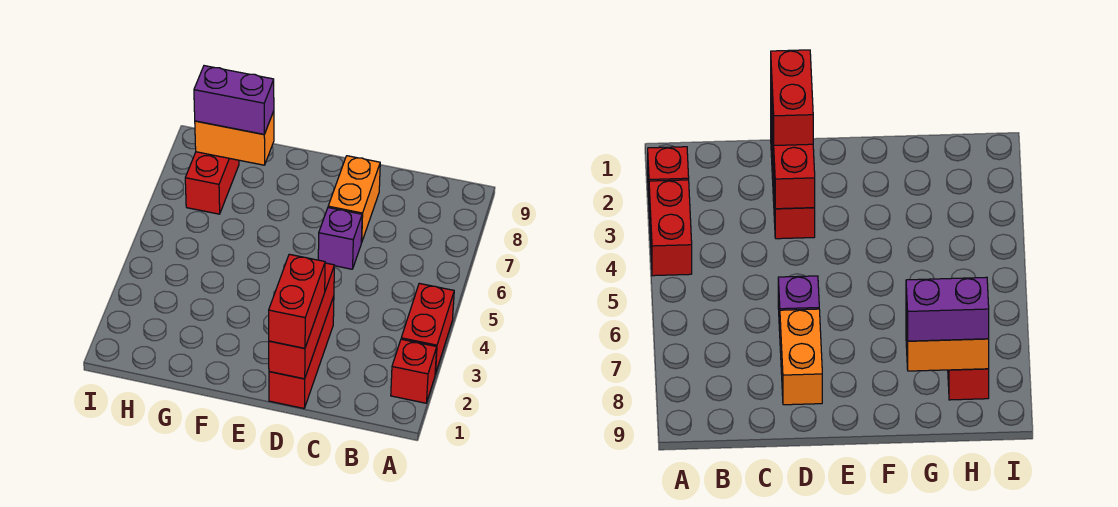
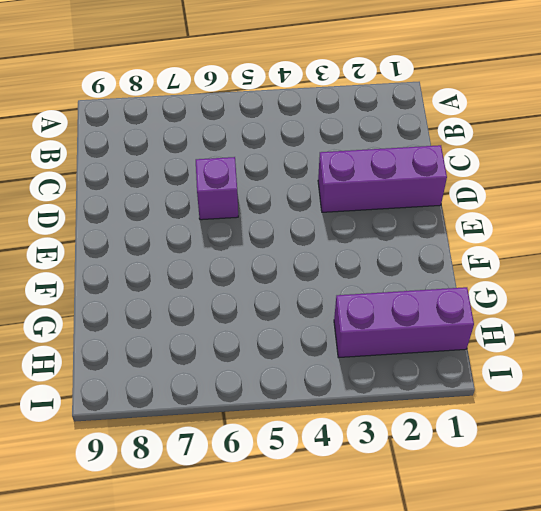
purple brick D1:D3 level 1 -> red brick D1:D3 level 1
purple brick H1:H3 level 1 -> none
none -> red brick A2 level 1
none -> red brick A3:A4 level 1

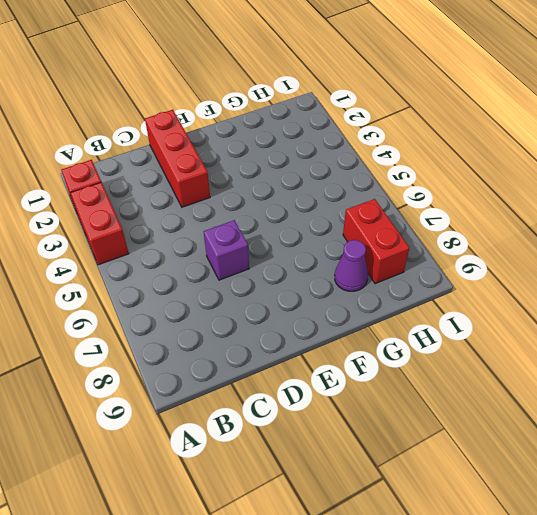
purple cone G8 level 1 -> none
none -> orange brick D7:D8 level 1
none -> red brick D1:D3 level 2

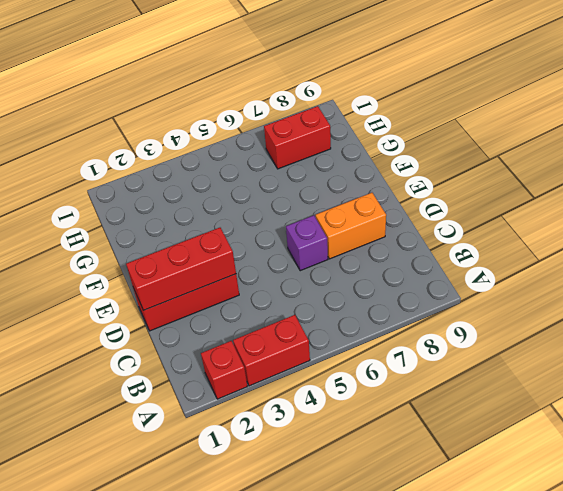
none -> orange brick G8:H8 level 2
none -> red brick D1:D2 level 3

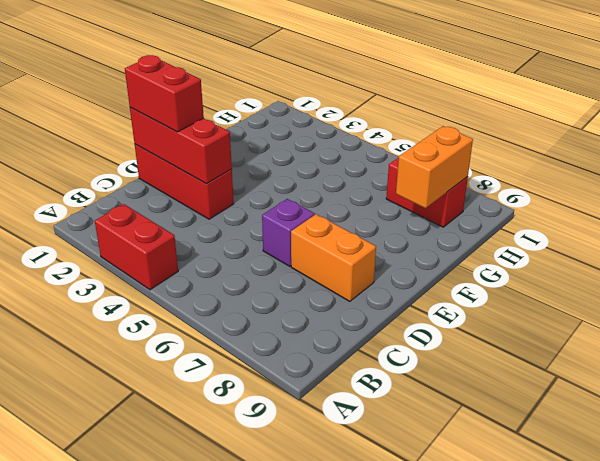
none -> red brick A2 level 1
none -> purple brick G8:H8 level 3

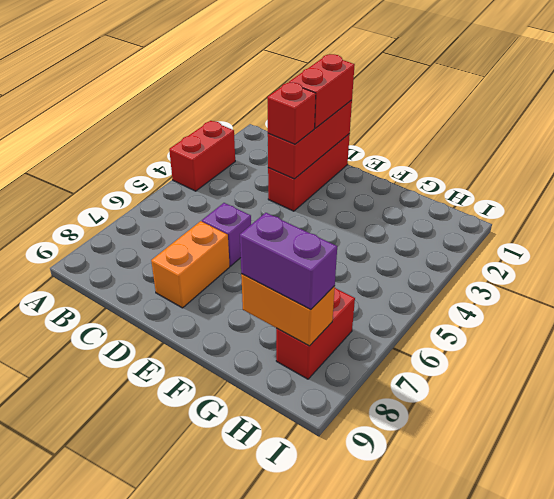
red brick D3 level 3 -> red brick A2 level 1

